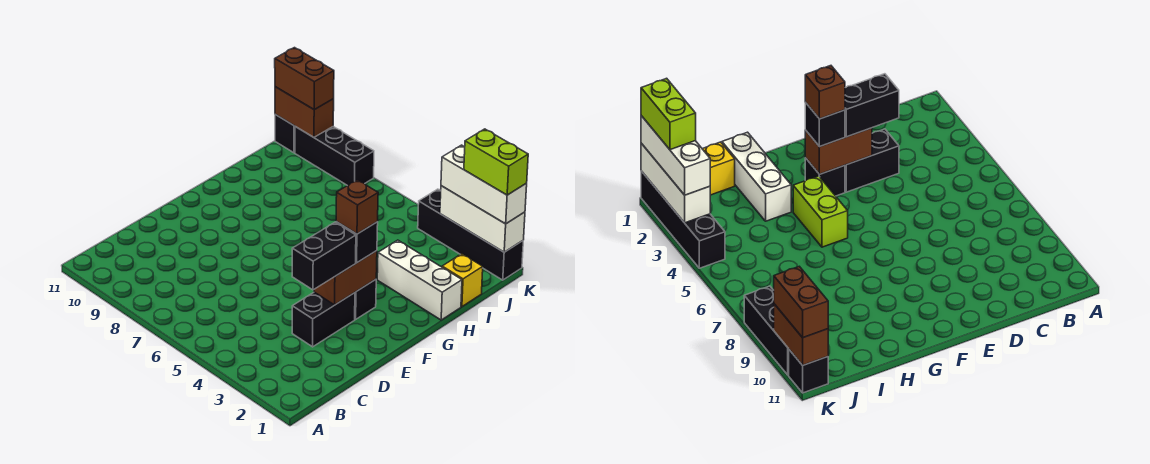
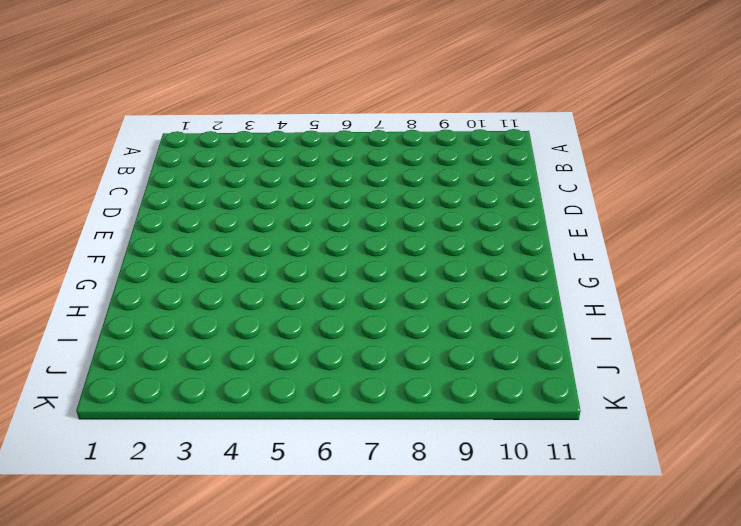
none -> black brick D3:E3 level 1
none -> black brick F3 level 1
none -> lime brick G4:G5 level 1

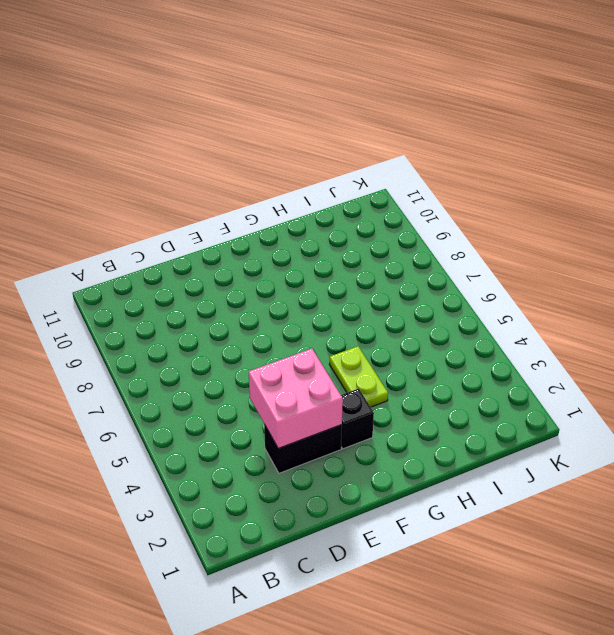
pink brick D3:E4 level 2 -> brown brick E3:F3 level 2
lime plate G4:G5 level 1 -> lime brick G4:G5 level 1
none -> white brick H1:H3 level 1
none -> yellow brick I1 level 1
none -> black brick K1:K4 level 1

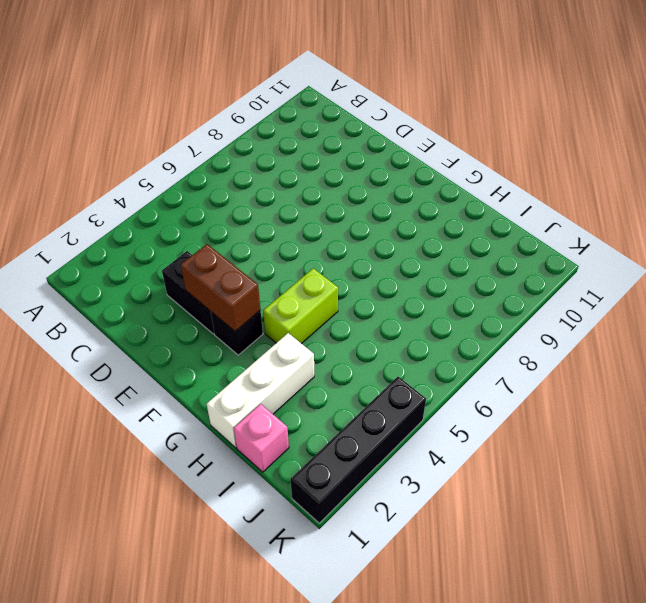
pink brick I1 level 1 -> yellow brick I1 level 1
none -> black brick K8:K10 level 1
none -> black brick K11 level 1
none -> white brick K1:K3 level 2

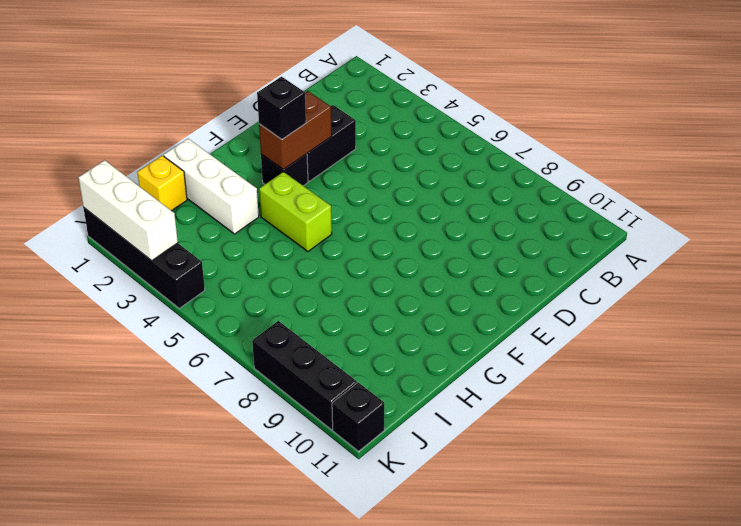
none -> brown brick K10:K11 level 2
none -> black brick D3:E3 level 3
none -> white brick K1:K3 level 3

